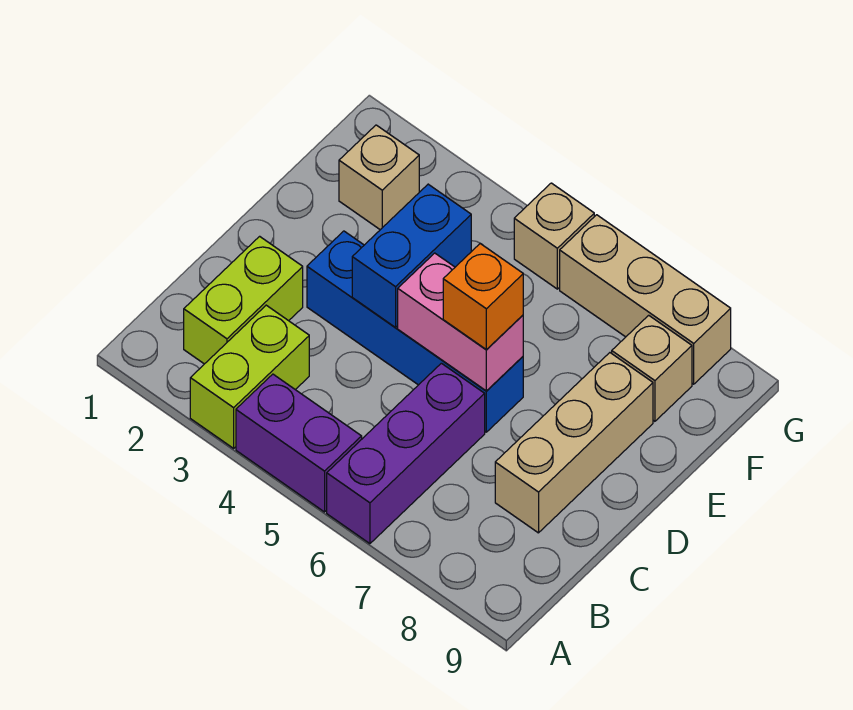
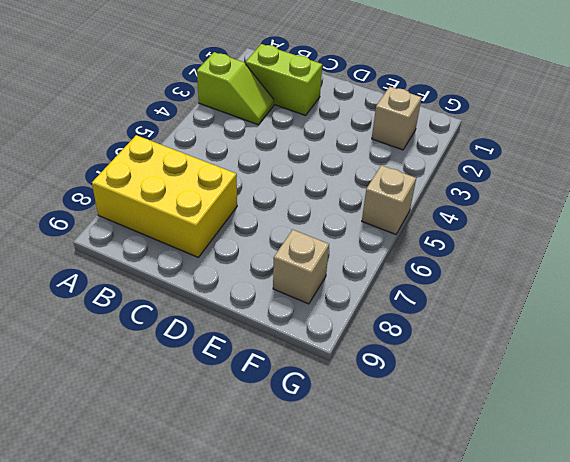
lime slope A3:B3 level 1 top A -> lime brick A3:B3 level 1
yellow brick A7:C8 level 1 -> tan brick C8:E8 level 1
none -> purple brick A4:A5 level 1
none -> purple brick A6:C6 level 1
none -> blue brick D3:D6 level 1

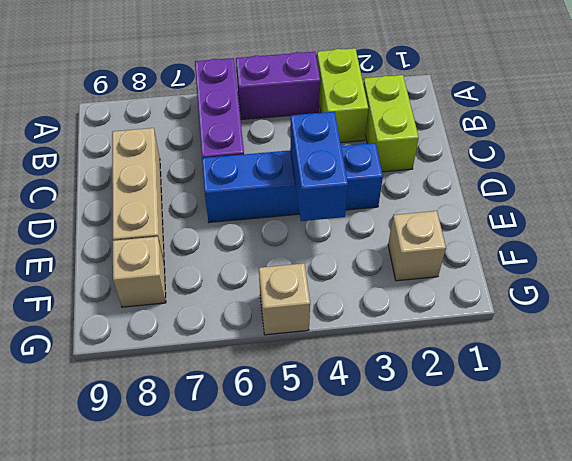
none -> tan brick G6:G8 level 1
none -> pink brick D5:D6 level 2
none -> orange brick D6 level 3

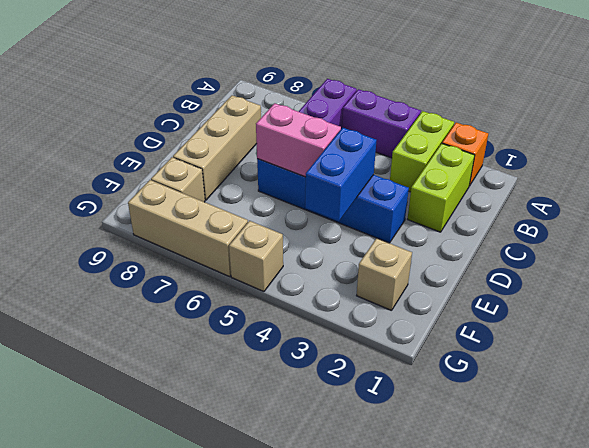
orange brick A2 level 1 -> orange brick D6 level 3

